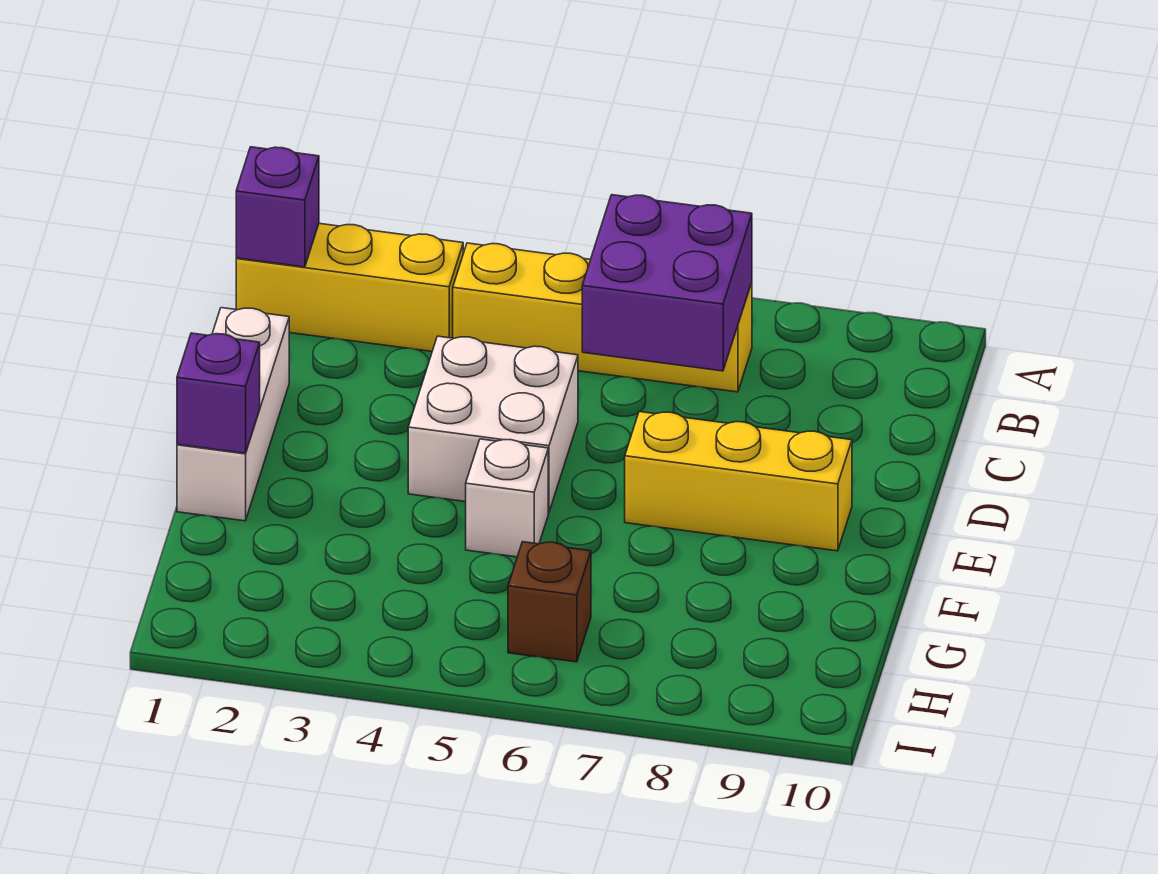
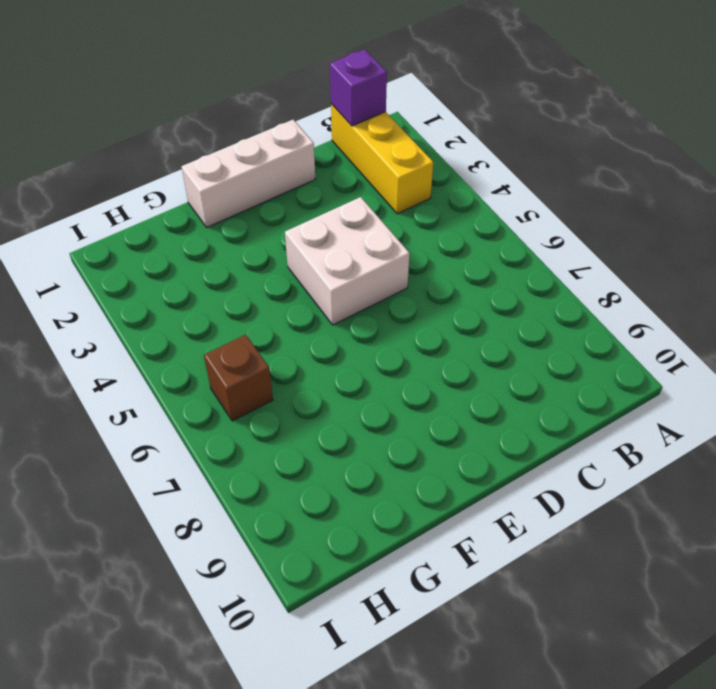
none -> yellow brick B4:B7 level 1
none -> yellow brick E7:E9 level 1

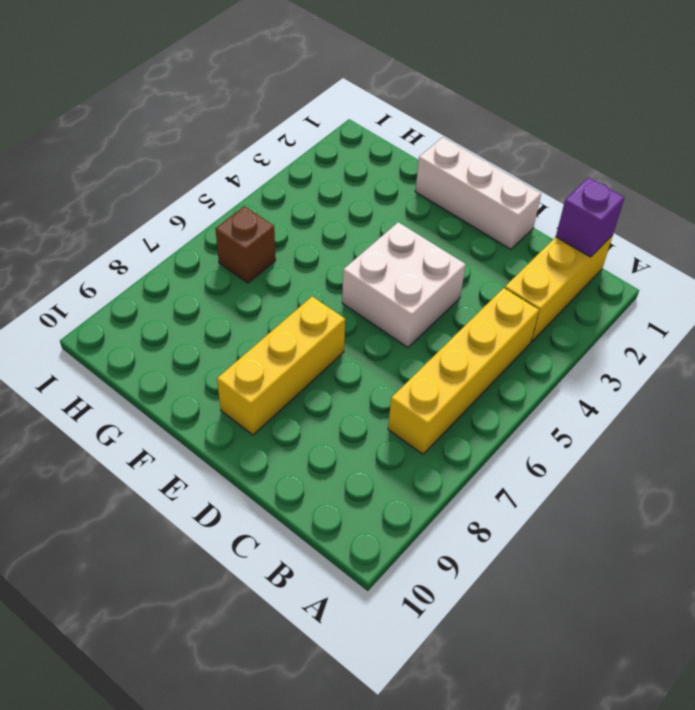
none -> white brick F5 level 1
none -> purple brick B6:C7 level 2

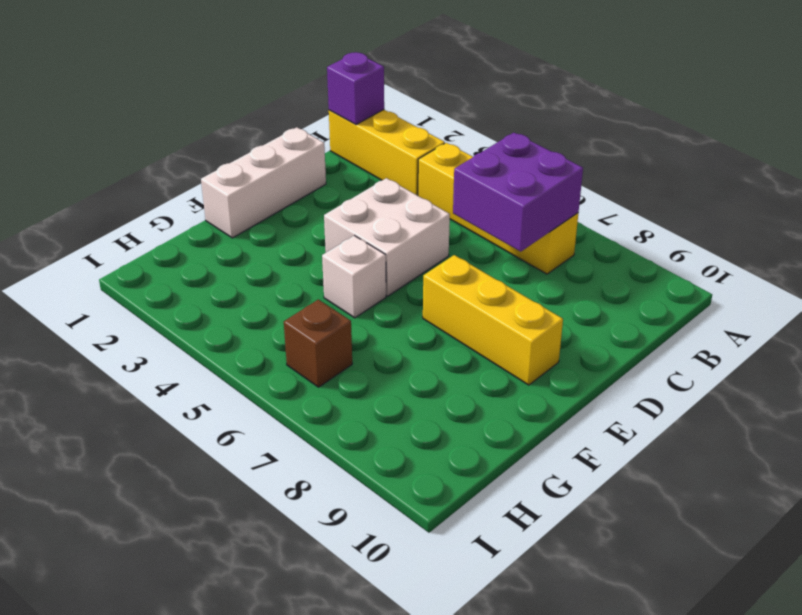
none -> purple brick F1 level 2

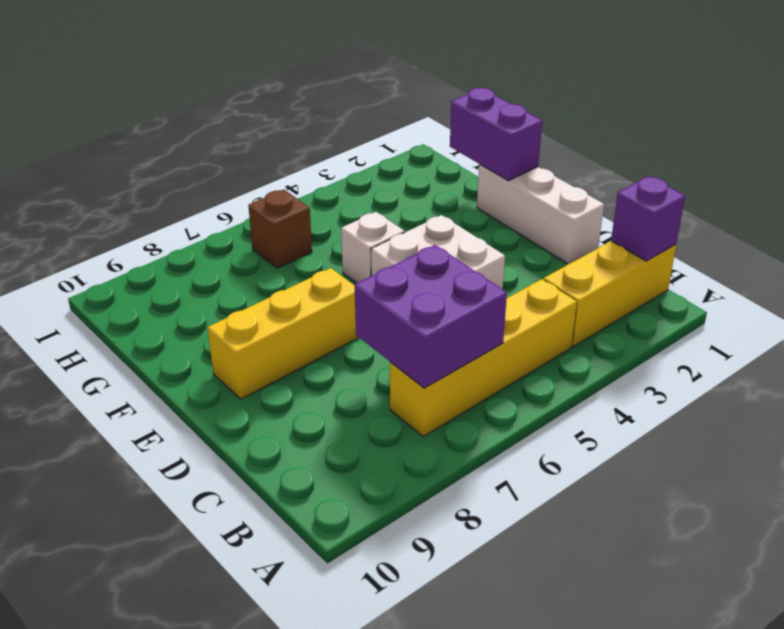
purple brick F1:G1 level 2 -> purple brick F1 level 2

